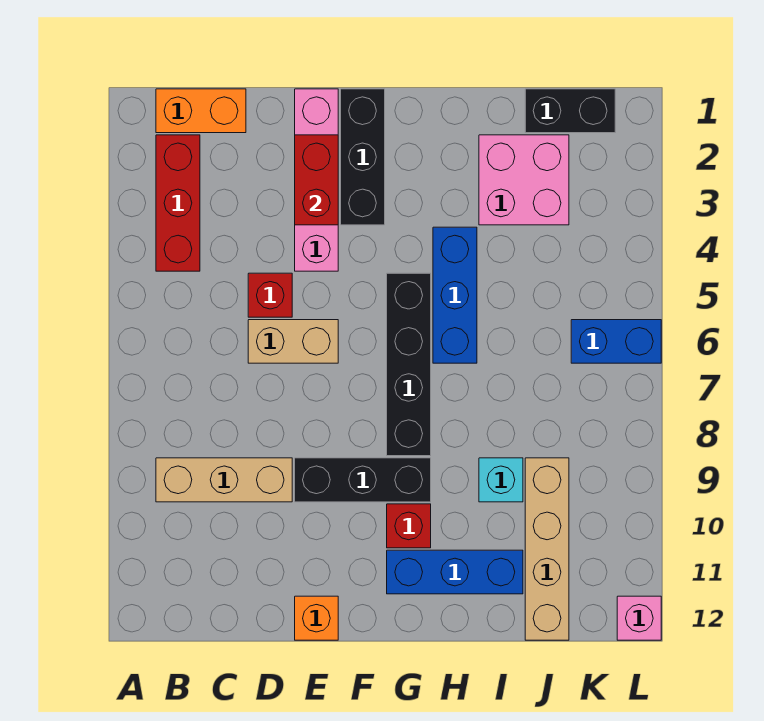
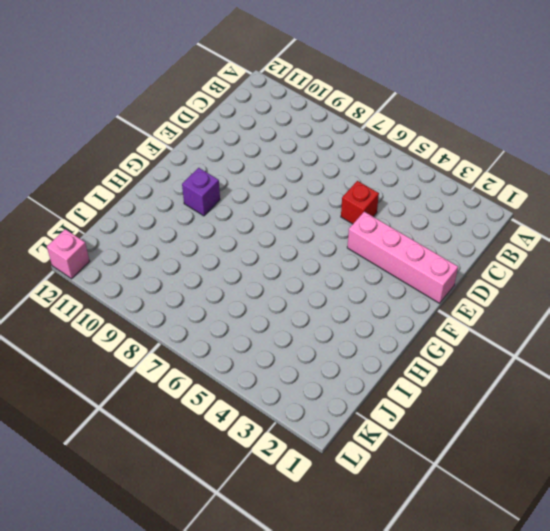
purple brick G10 level 1 -> red brick G10 level 1
none -> orange brick B1:C1 level 1
none -> red brick B2:B4 level 1
none -> tan brick B9:D9 level 1

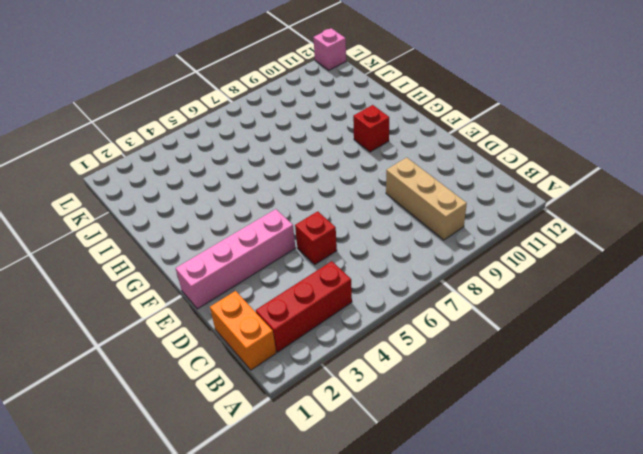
none -> tan brick D6:E6 level 1
none -> black brick E9:G9 level 1
none -> orange brick E12 level 1

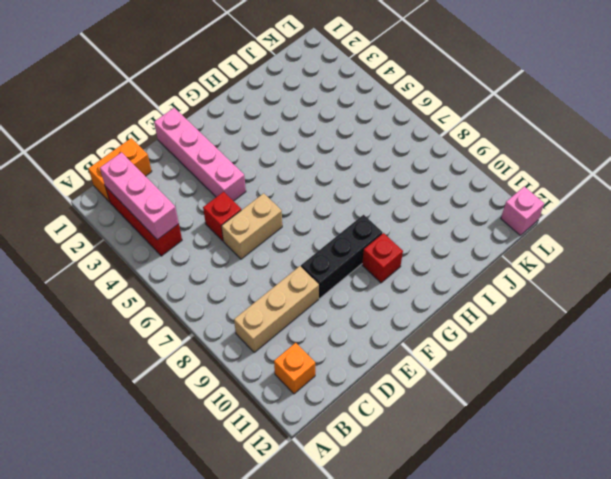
pink brick B2:B4 level 2 -> none
orange brick B11 level 1 -> orange brick E12 level 1
none -> black brick F1:F3 level 1
none -> black brick G5:G8 level 1
none -> blue brick G11:I11 level 1

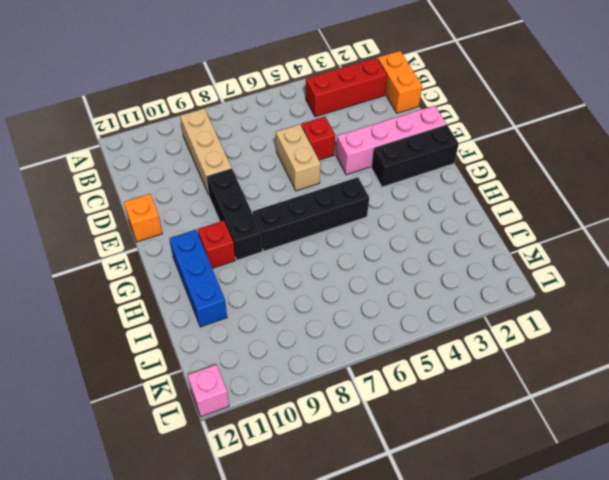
none -> blue brick H4:H6 level 1
none -> pink brick I2:J3 level 1
none -> cyan brick I9 level 1

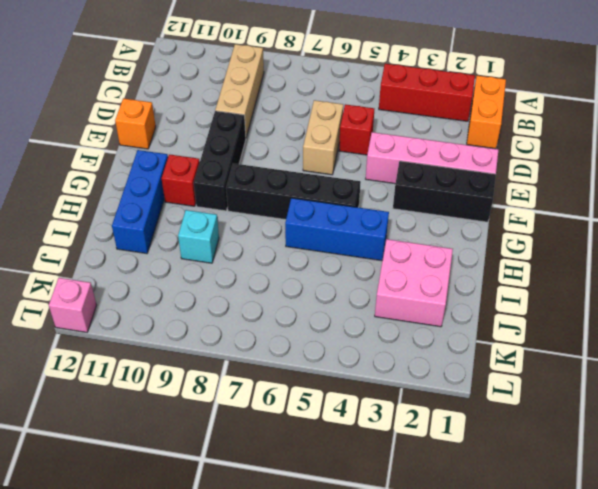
none -> black brick J1:K1 level 1
none -> tan brick J9:J12 level 1
none -> blue brick K6:L6 level 1

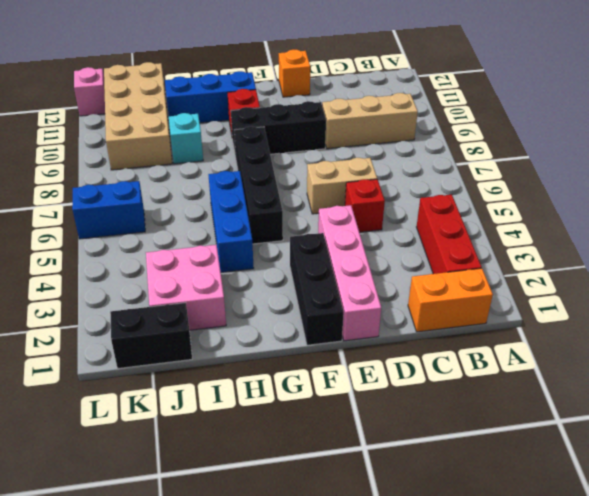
tan brick J9:K12 level 1 -> tan brick J9:J12 level 1
none -> red brick E2:E3 level 2

